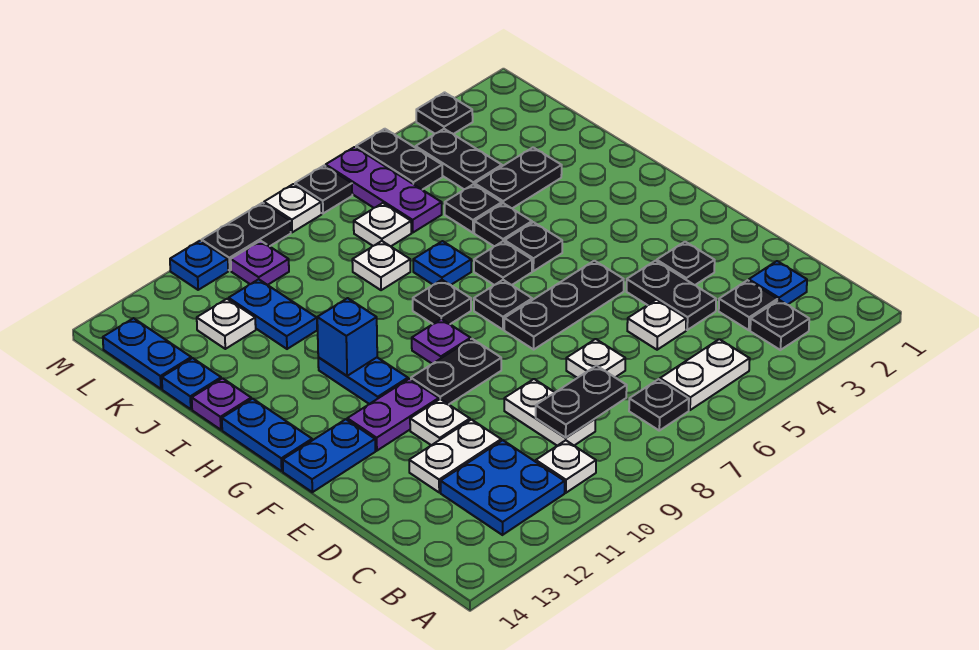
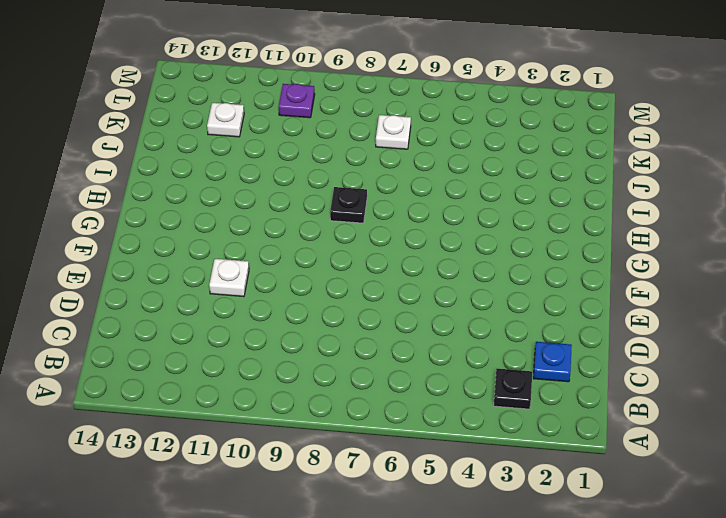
none -> white plate B5:B6 level 1
none -> black plate B7 level 1
none -> white plate B10 level 1
none -> blue plate B11:C12 level 1

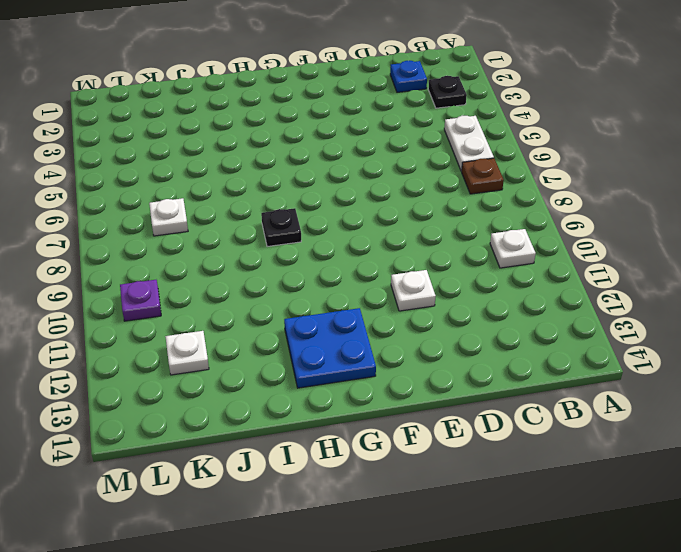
brown plate B7 level 1 -> black plate B7 level 1
blue plate G12:H13 level 1 -> blue plate B11:C12 level 1
none -> black plate C3 level 1
none -> white plate C9:D9 level 1
none -> black plate D4:E4 level 1
none -> white plate D5 level 1

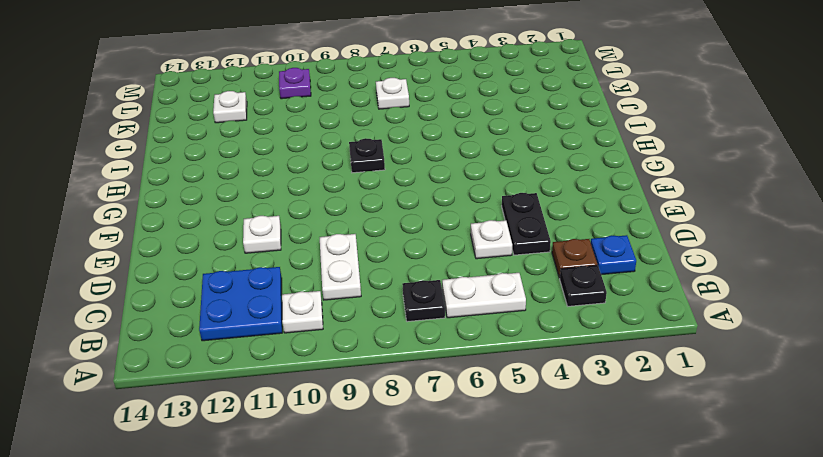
brown plate C3 level 1 -> black plate C3 level 1
none -> white plate D7 level 1
none -> white plate D11:D12 level 1
none -> black plate E3 level 1
none -> black plate F5:F7 level 1

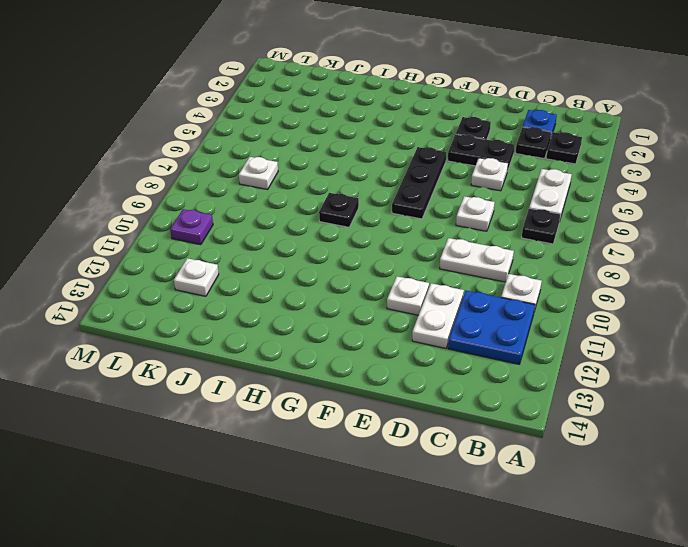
none -> black plate F9:F10 level 1
none -> purple plate F11:F12 level 1
none -> blue plate F13:F14 level 1
none -> black plate G7 level 1

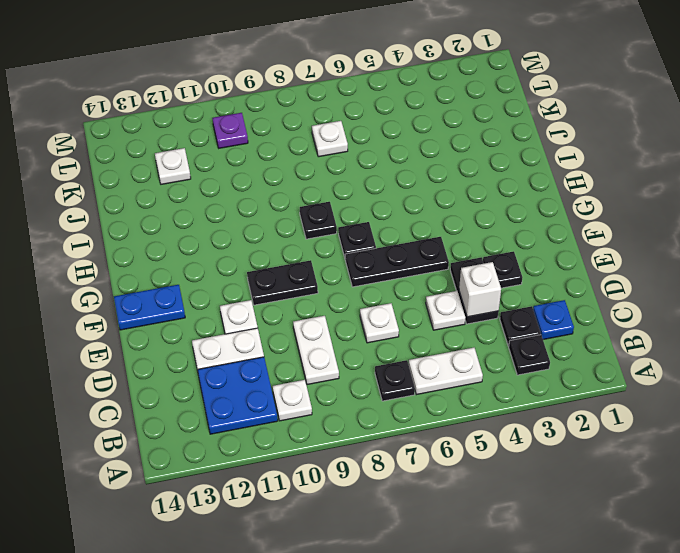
white brick D4 level 2 -> none
none -> purple plate F11:F12 level 1
none -> purple plate G9 level 1
none -> blue plate G11:H11 level 1
none -> blue plate G14:H14 level 1

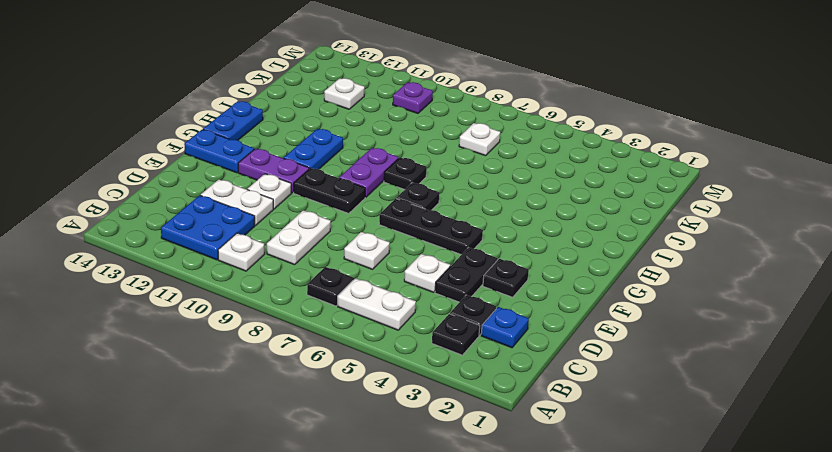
purple plate G9:H9 level 1 -> purple plate G9 level 1
none -> black plate H5 level 1
none -> black plate H6 level 1
none -> black plate I5 level 1
none -> blue plate I7 level 1

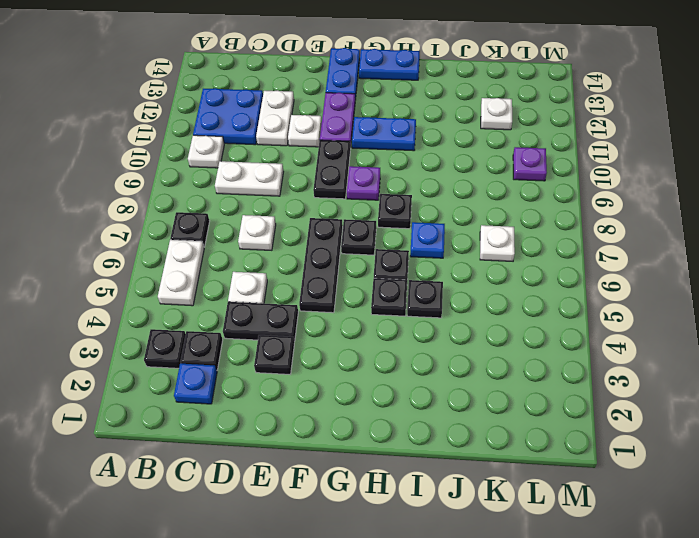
none -> purple plate I14 level 1
none -> black plate J3:J4 level 1
none -> black plate J5 level 1
none -> white plate J8 level 1

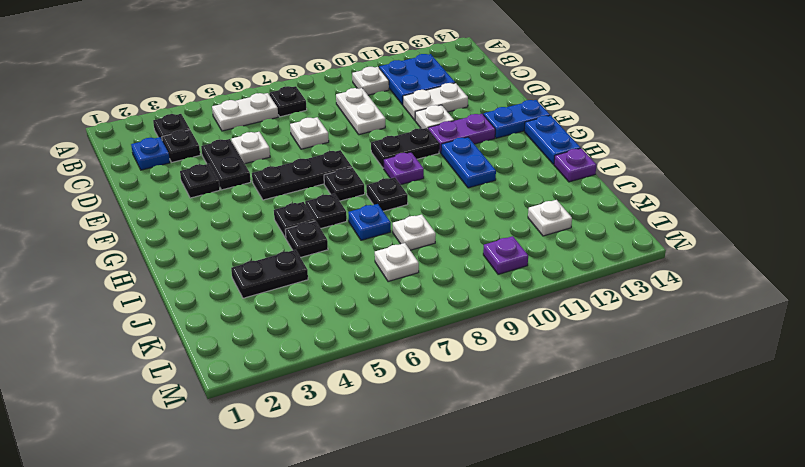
none -> black plate J5 level 1
none -> blue plate J11:K11 level 1
none -> blue plate J14 level 1
none -> black plate K4:L4 level 1

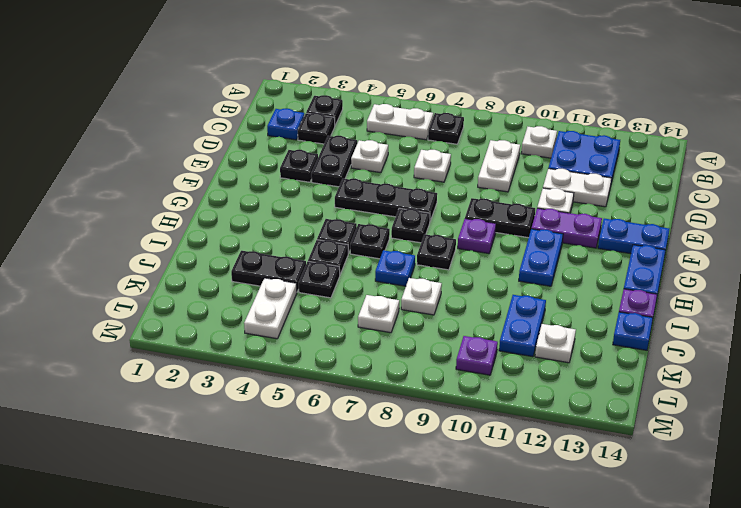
white plate K4:L4 level 1 -> black plate K4:L4 level 1
none -> purple plate K6:M6 level 1
none -> blue plate K14:L14 level 1
none -> black plate L5:M5 level 1
none -> black plate M3 level 1

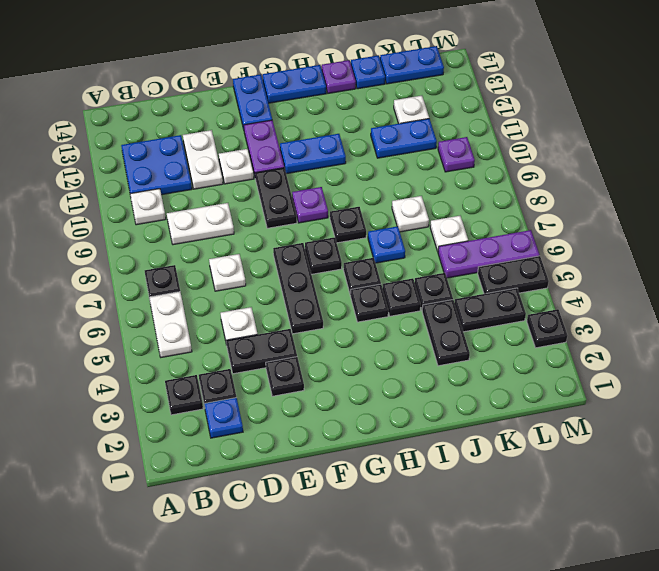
none -> black plate M7 level 1
none -> white plate M8 level 1
none -> black plate M9:M10 level 1
none -> blue plate M11 level 1

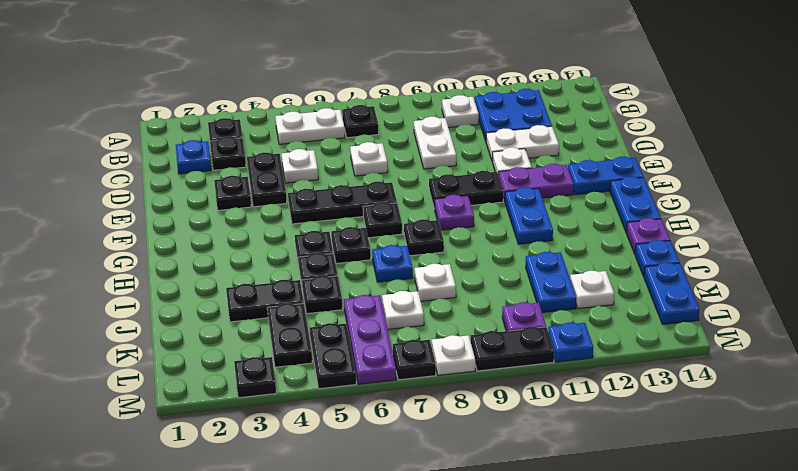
none -> black plate C8:C9 level 2
none -> blue brick H11 level 2

